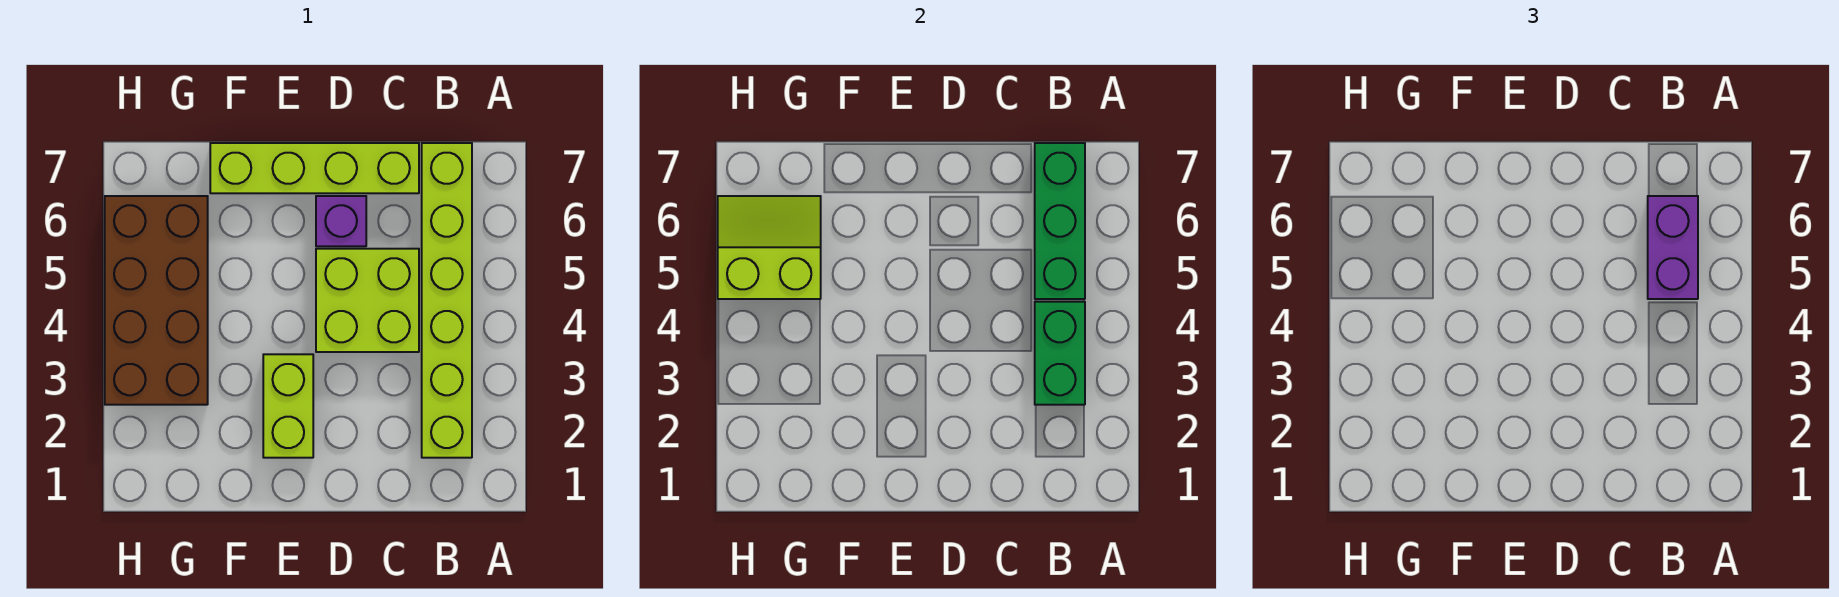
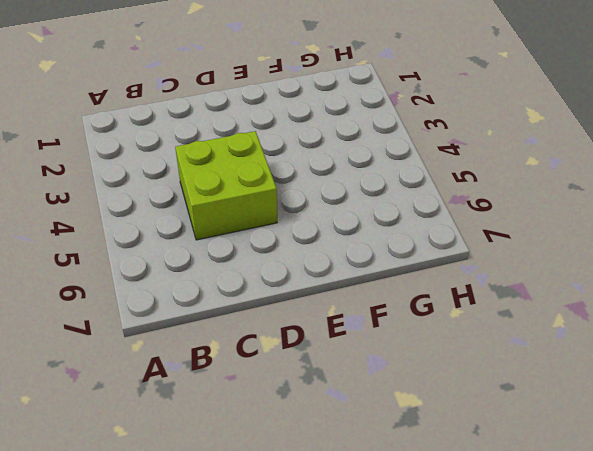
none -> lime brick B2:B7 level 1
none -> lime brick C7:F7 level 1

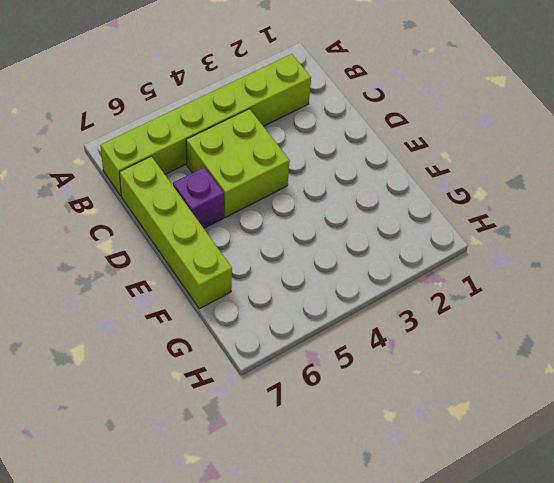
none -> lime brick E2:E3 level 1
none -> brown brick G3:H6 level 1

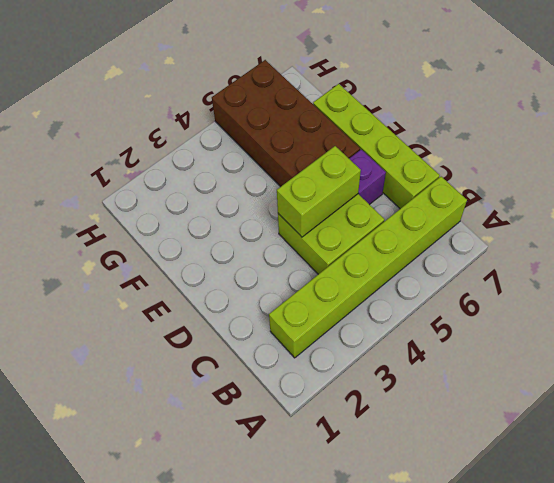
lime brick D4:D5 level 2 -> lime brick E2:E3 level 1
brown brick E5:H6 level 1 -> brown brick G3:H6 level 1
none -> green brick B3:B4 level 2
none -> green brick B5:B7 level 2

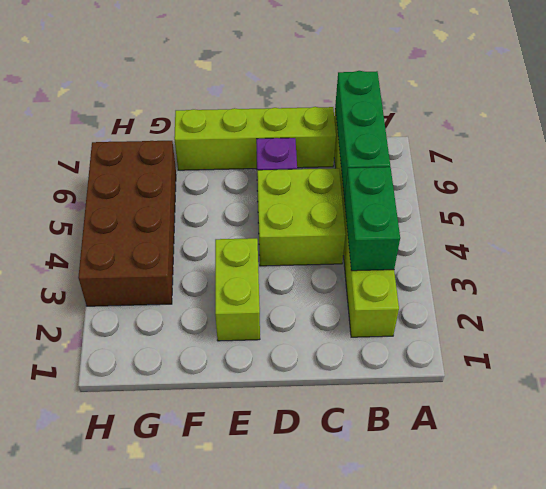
none -> lime slope G5:H6 level 2 top 5
none -> purple brick B5:B6 level 3

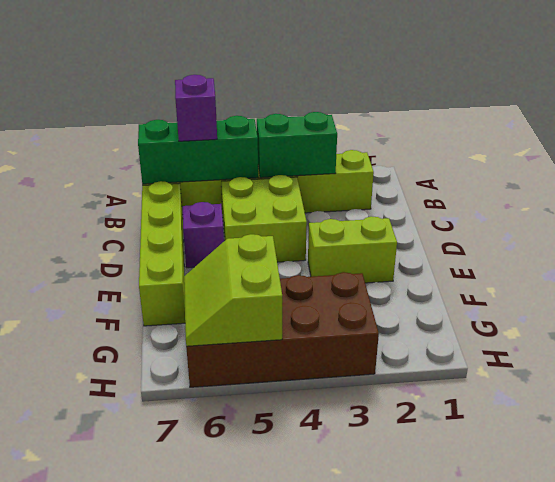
purple brick B6 level 3 -> purple brick B5:B6 level 3

